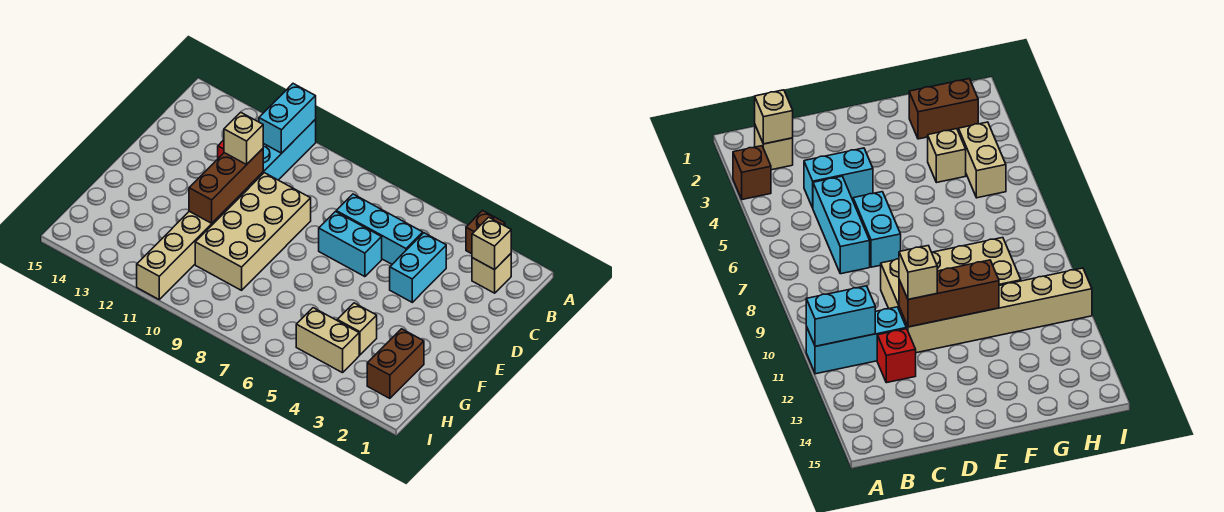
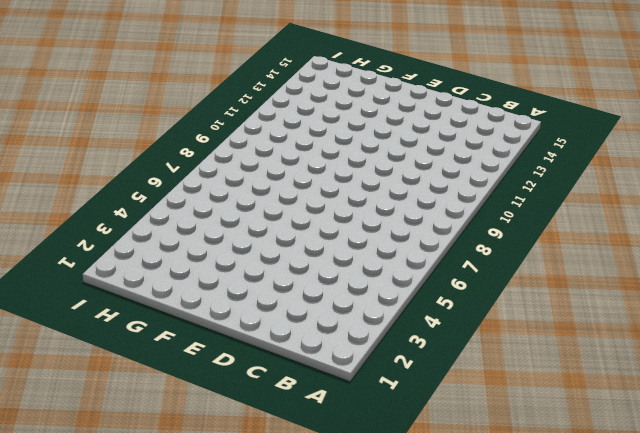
none -> brown brick A3 level 1
none -> cyan brick A11:C11 level 1
none -> tan brick B2 level 1

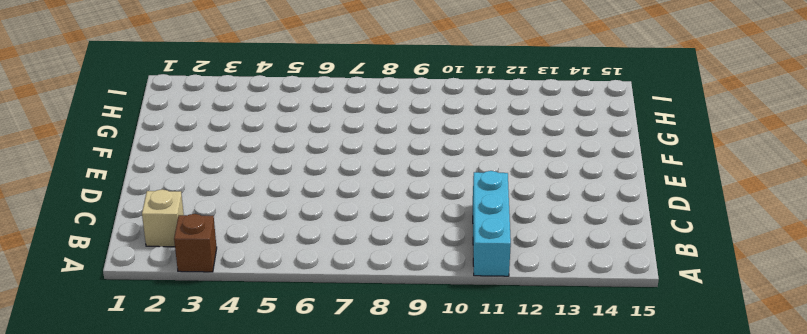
none -> cyan brick C4:D4 level 1
none -> cyan brick C5:C7 level 1
none -> red brick C12 level 1

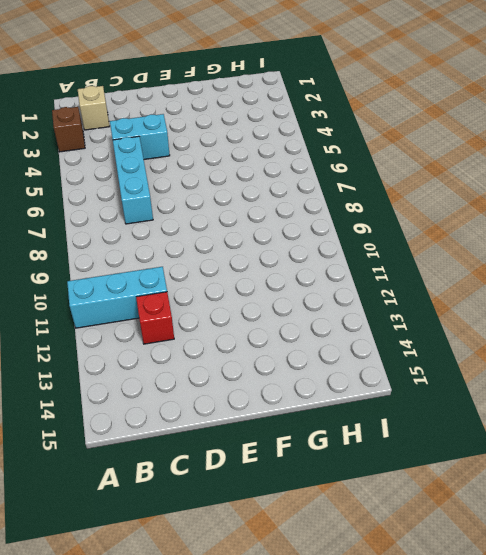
none -> cyan brick D6:D7 level 1
none -> tan brick D9:G10 level 1
none -> tan brick D11:I11 level 1

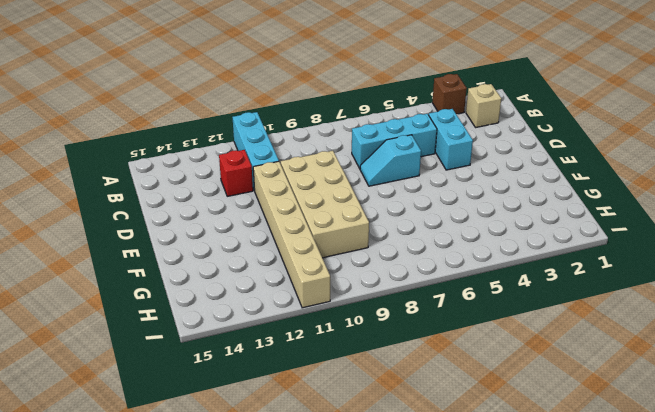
cyan slope D6:D7 level 1 top 6 -> cyan brick D6:D7 level 1
none -> brown brick G2:H2 level 1
none -> tan brick G4 level 1
none -> tan brick H4:H5 level 1

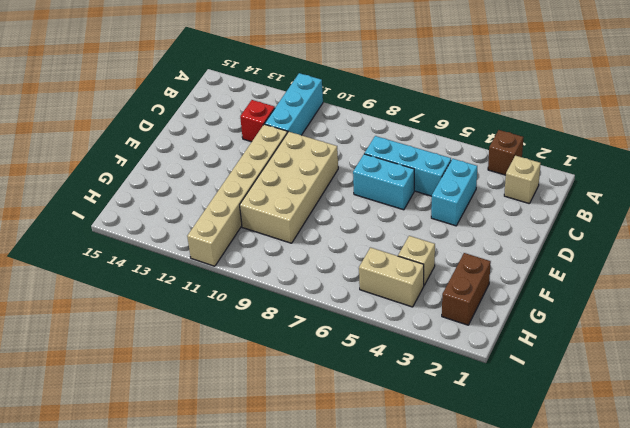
none -> cyan brick A11:B11 level 2
none -> tan brick B2 level 2
none -> brown brick D11:F11 level 2

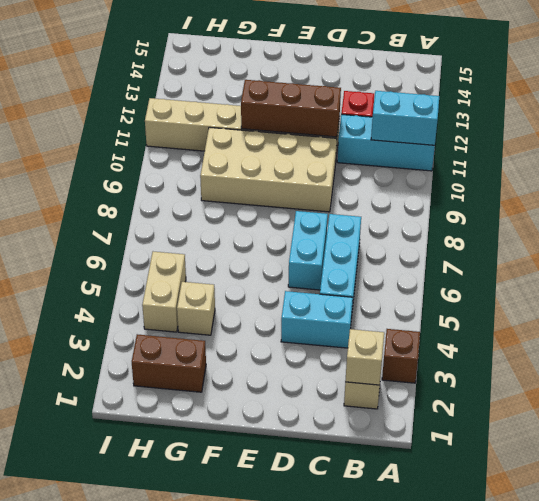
none -> tan brick D11 level 3

